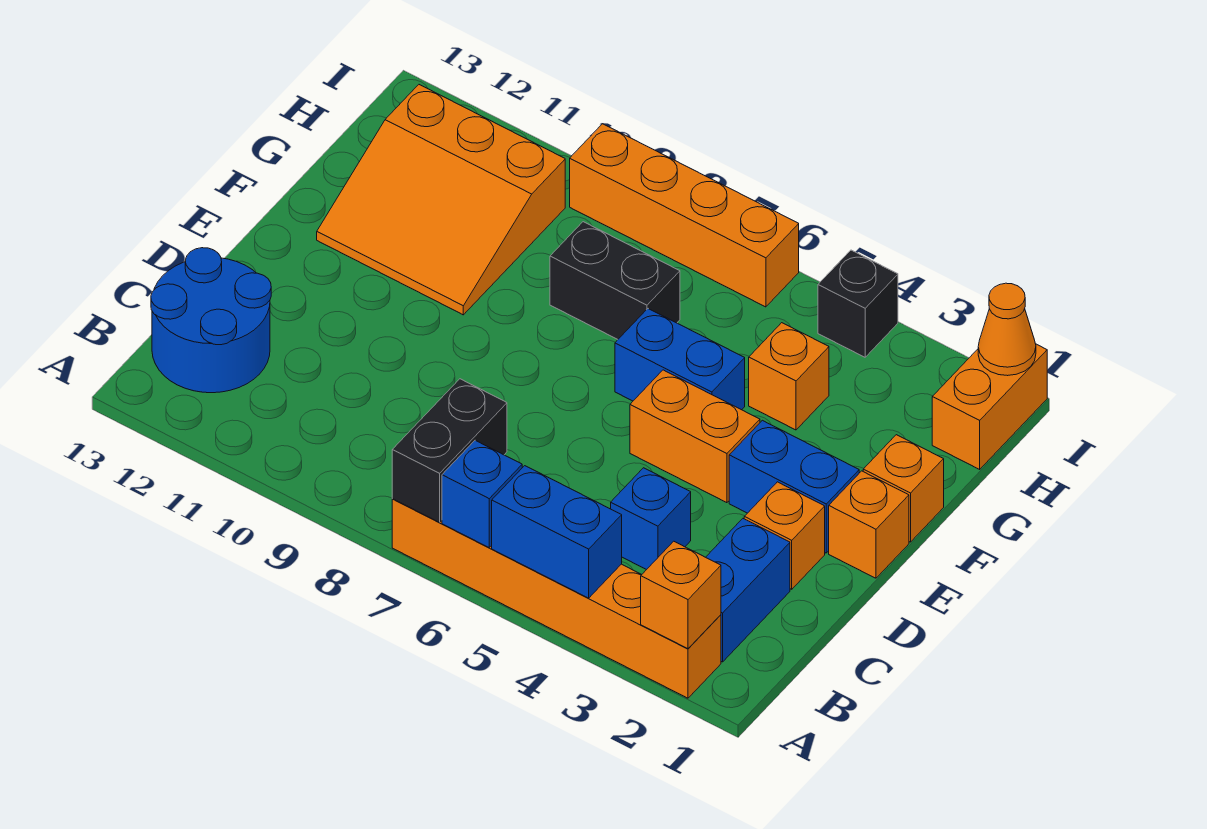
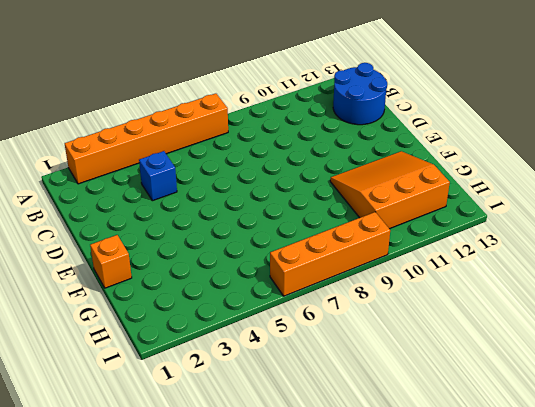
none -> blue brick B2:C2 level 1
none -> orange brick D2 level 1
none -> orange brick E1 level 1

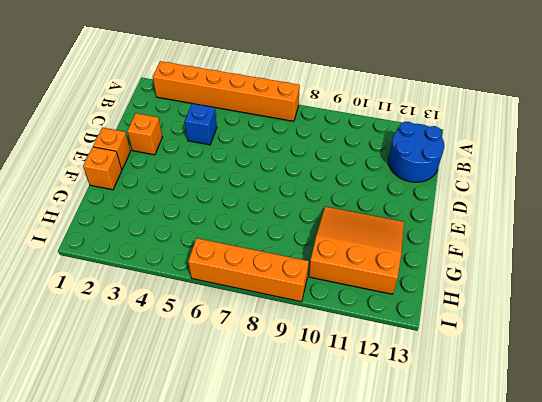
none -> blue brick B2:C2 level 1
none -> blue brick E2:E3 level 1
none -> orange brick E4:E5 level 1

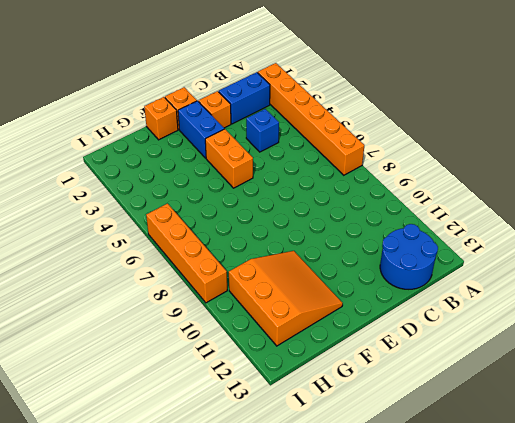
none -> blue brick F5:F6 level 1
none -> orange brick G4 level 1
none -> black brick G7:G8 level 1

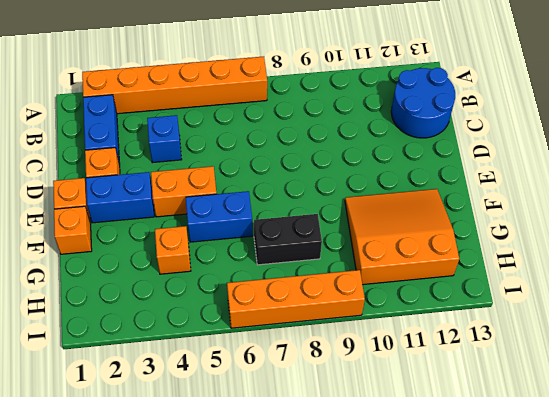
none -> orange brick H1:I1 level 1
none -> black brick I4 level 1
none -> orange brick A2 level 2

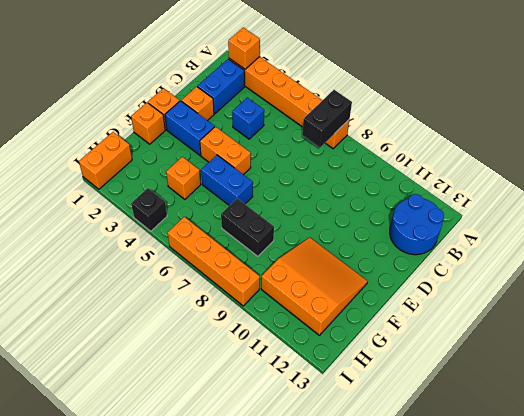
none -> blue brick A4:A5 level 2
none -> blue brick A6 level 2
none -> orange cone I1 level 2

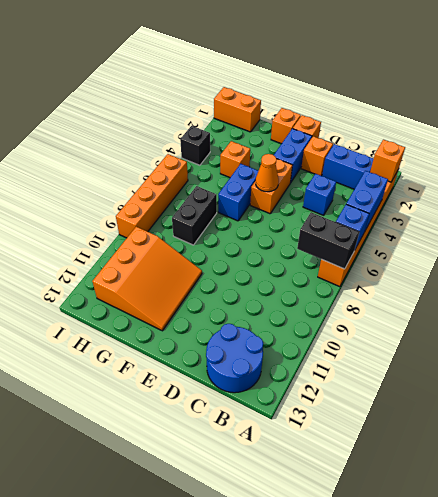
orange cone E5 level 2 -> orange cone I1 level 2

